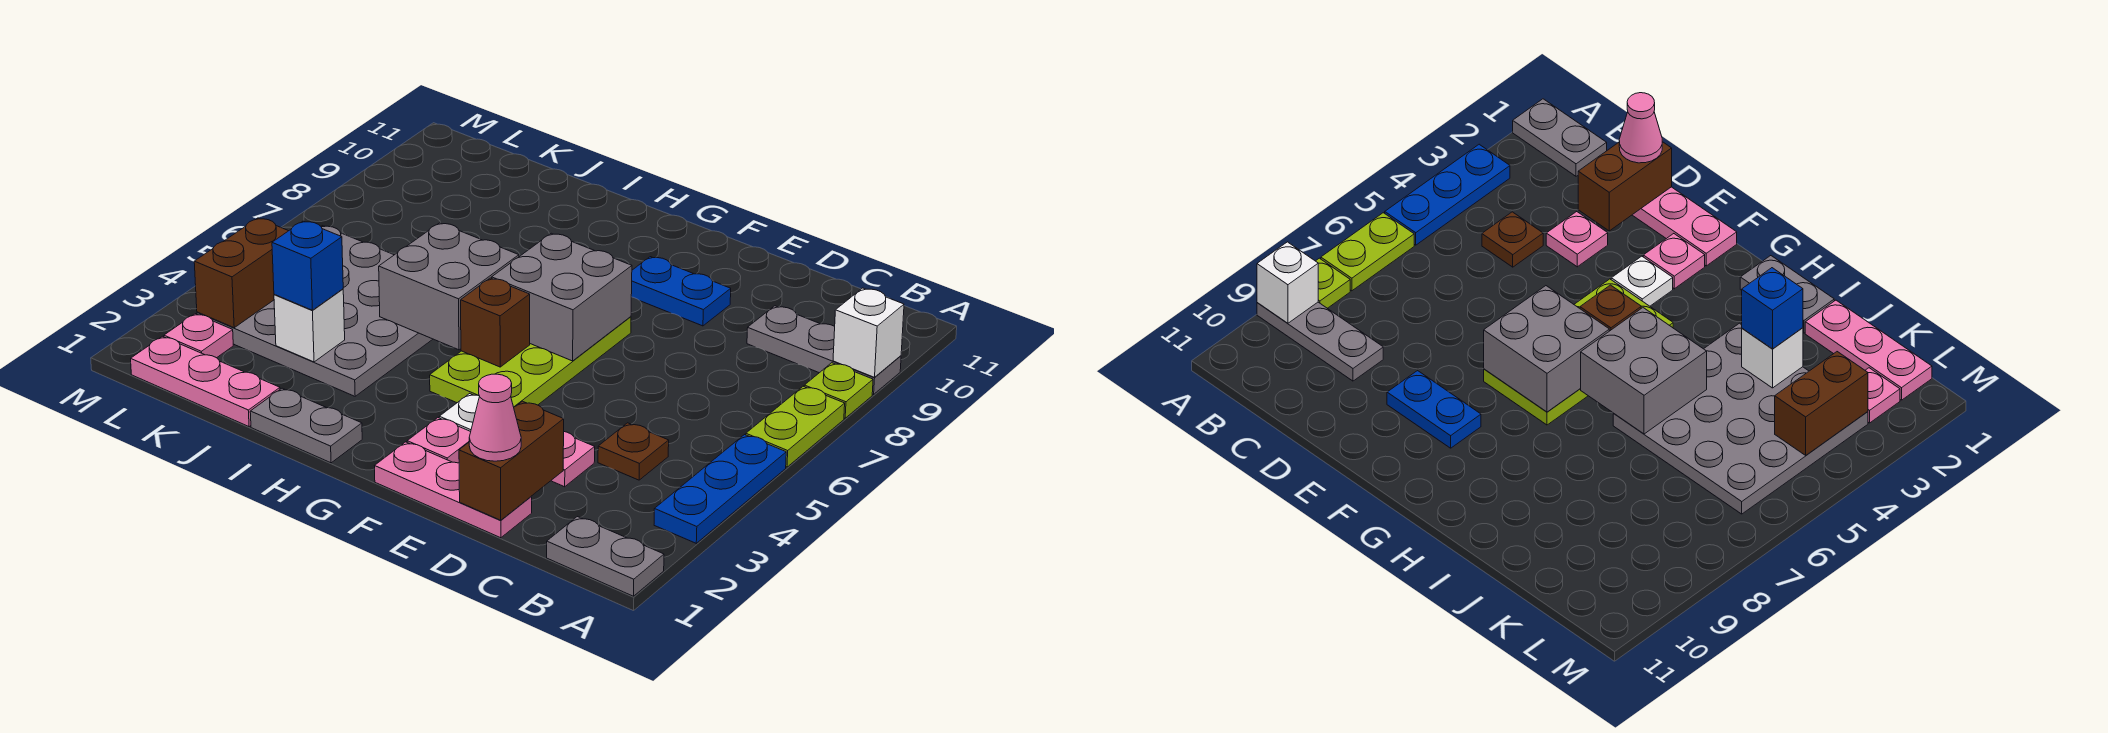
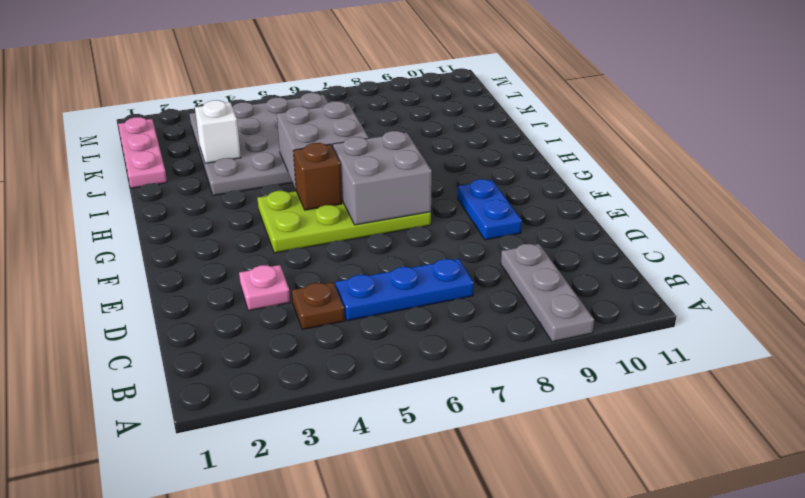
blue plate C5:C7 level 1 -> blue plate A3:A5 level 1
none -> grey plate A1:B1 level 1
none -> lime plate A6:A7 level 1
none -> lime plate A8 level 1

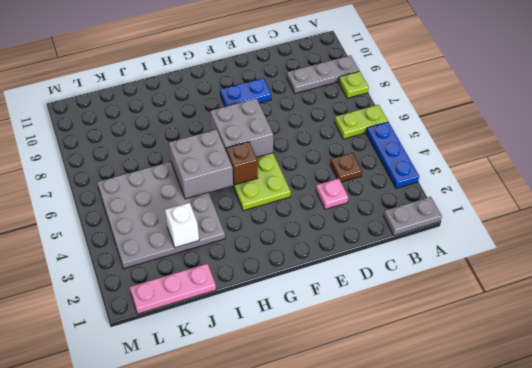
lime plate A6:B6 level 1 -> lime plate A6:A7 level 1
none -> pink plate D1:F1 level 1
none -> pink plate F2 level 1
none -> white plate F3 level 1

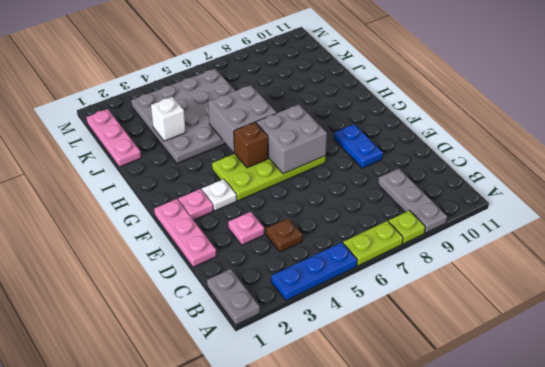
none -> grey plate H1:I1 level 1
none -> pink plate L2 level 1
none -> white brick A9 level 2

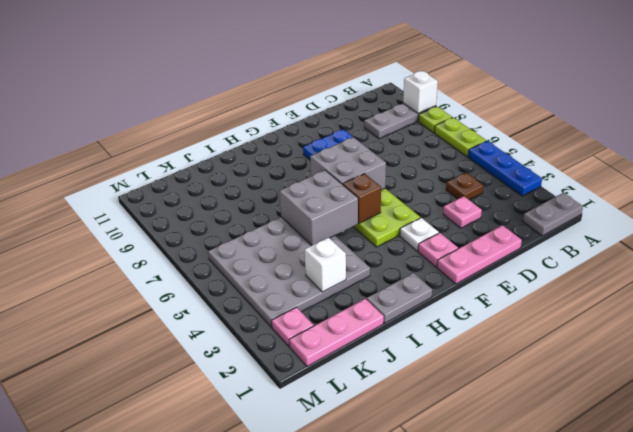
none -> brown brick D1:D2 level 2
none -> brown brick L3:L4 level 2
none -> pink cone D1 level 3

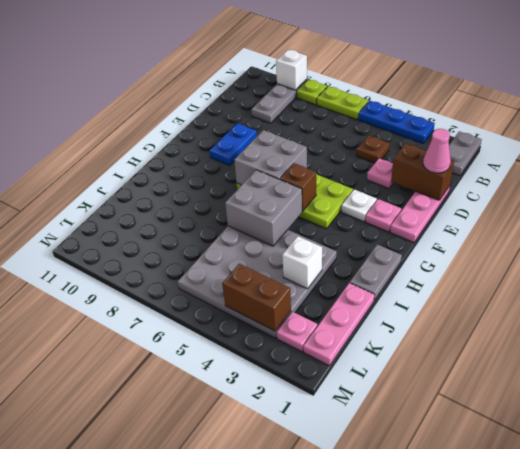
none -> blue brick J3 level 3

